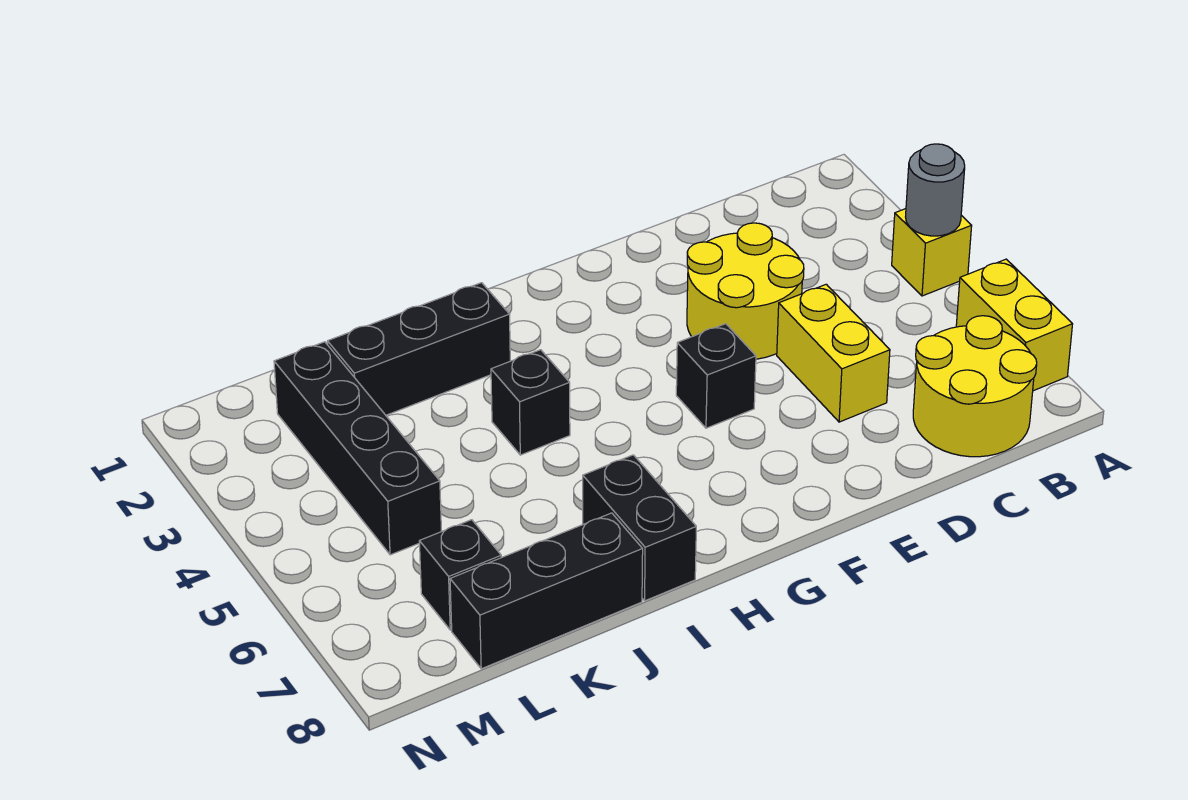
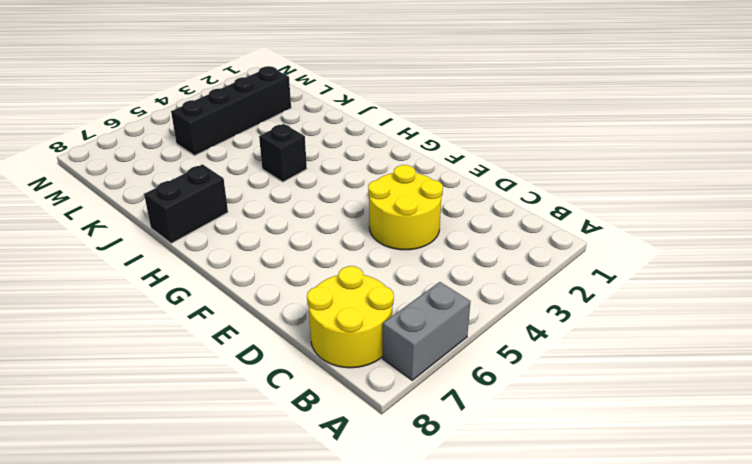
grey brick A6:A7 level 1 -> yellow brick A6:A7 level 1
none -> yellow brick A4 level 1
none -> yellow brick D5:D6 level 1
none -> black brick F5 level 1

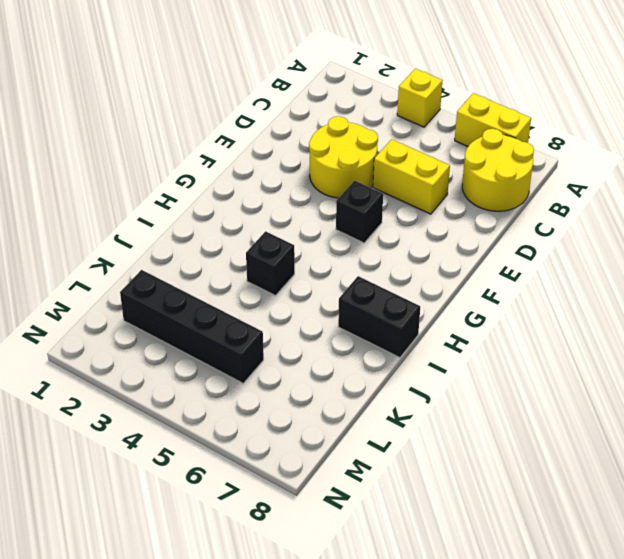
none -> black brick I2:K2 level 1
none -> black brick J8:L8 level 1
none -> black brick L7 level 1

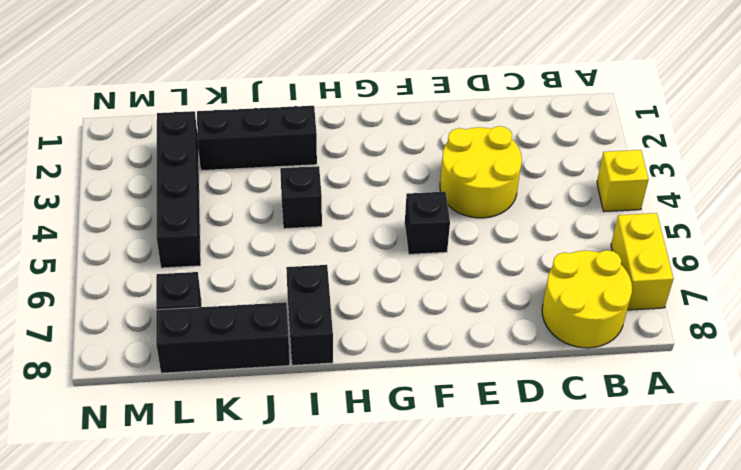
none -> yellow brick D5:D6 level 1
none -> grey round brick A4 level 2

